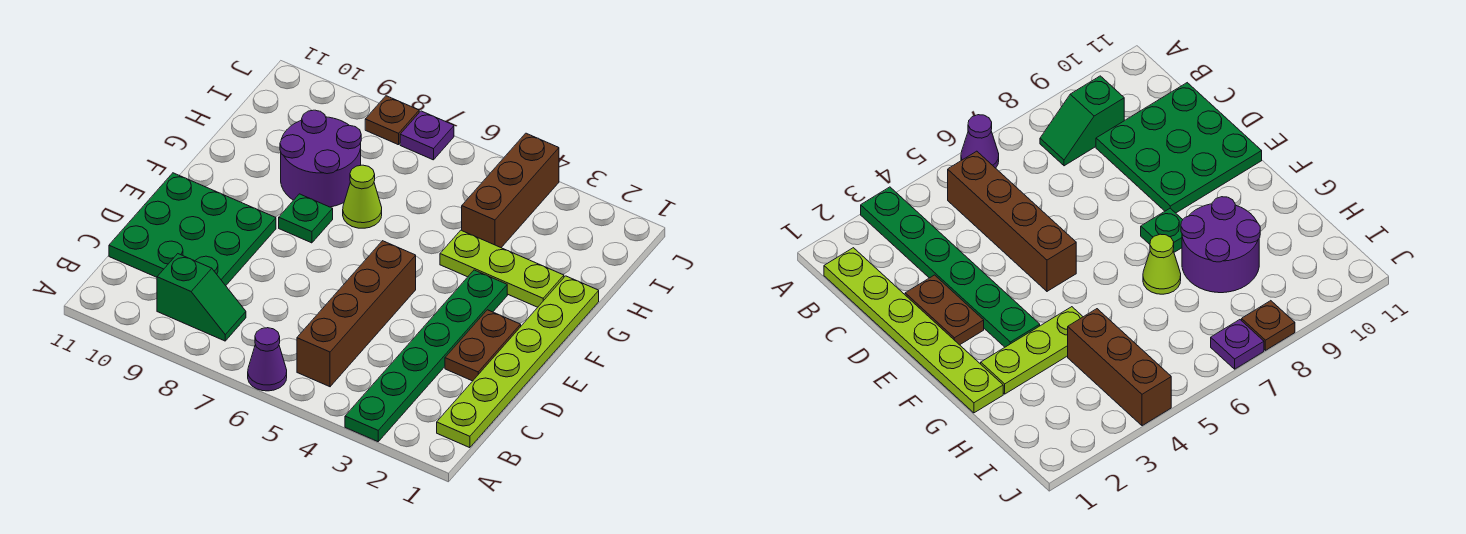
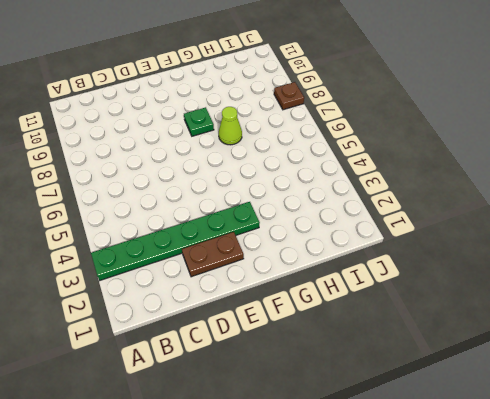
none -> purple cone A6 level 1
none -> lime plate B1:G1 level 1
none -> brown brick B5:E5 level 1

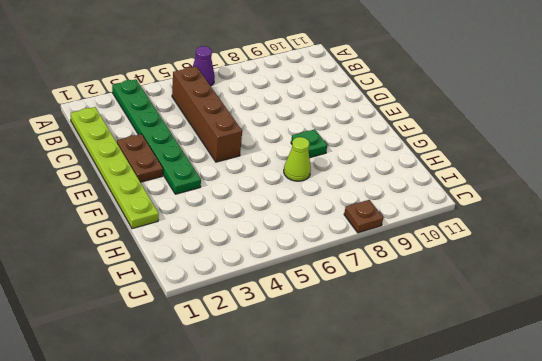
none -> green slope B8:B9 level 1 top 9
none -> green plate C9:E11 level 1
none -> lime plate G2:G4 level 1

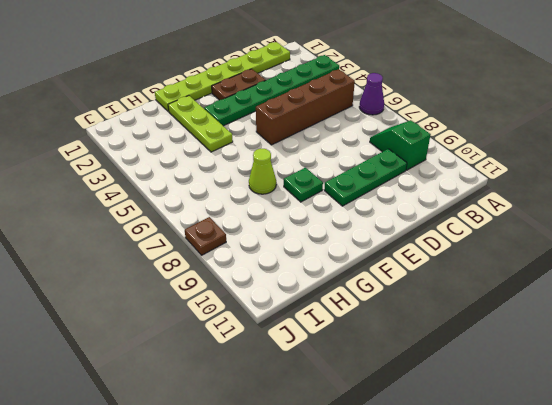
green plate C9:E9 level 1 -> green plate C9:E11 level 1
none -> purple round brick G8:H9 level 1
none -> brown brick H4:J4 level 1
none -> purple plate J7 level 1

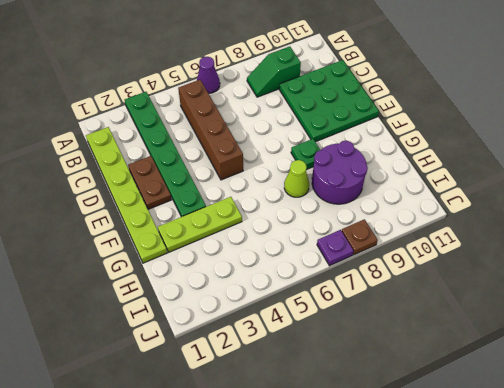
none -> brown brick H4:J4 level 1

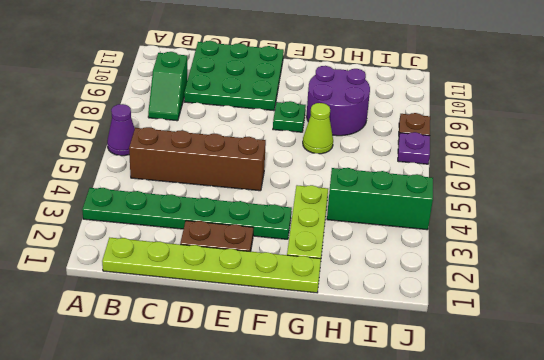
green brick H4:J4 level 1 -> brown brick H4:J4 level 1

